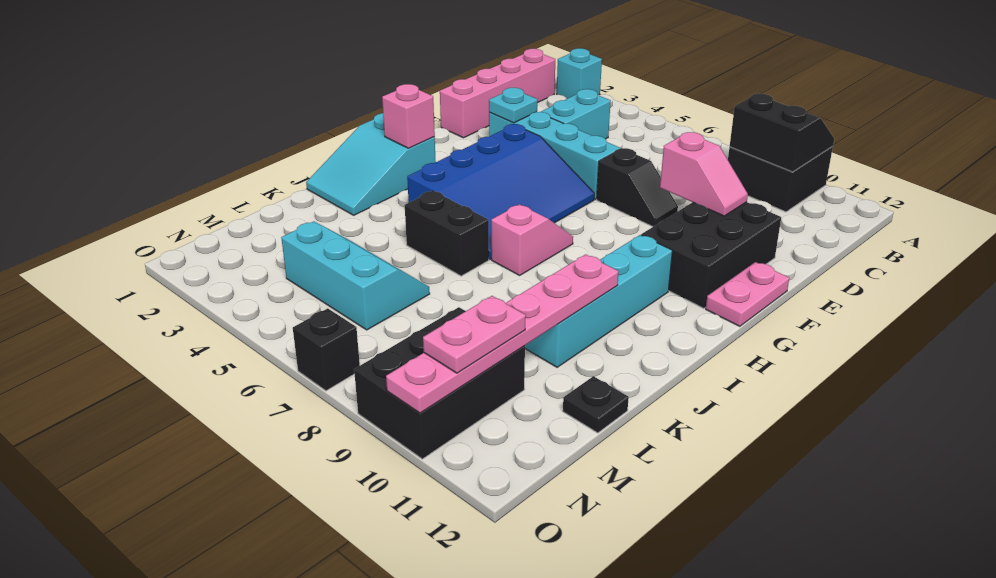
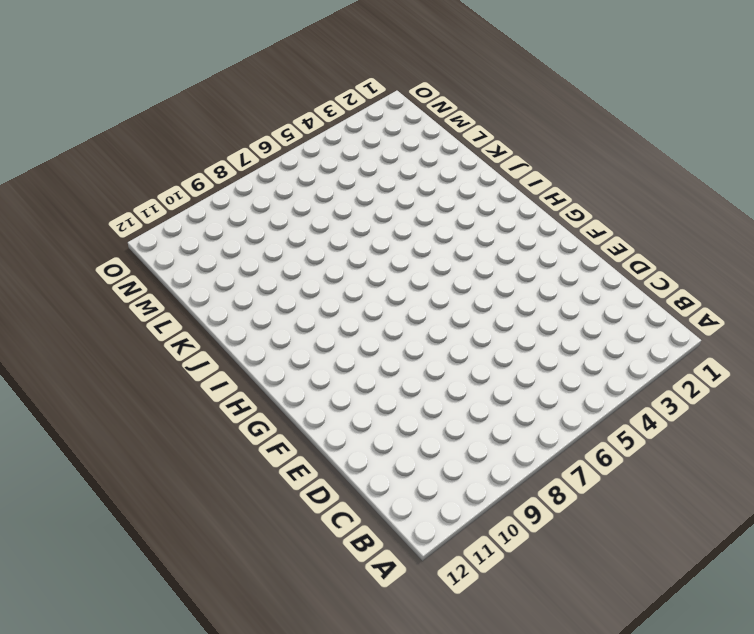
none -> cyan brick A2 level 1
none -> black brick A9:B10 level 1
none -> pink brick B1:E1 level 1

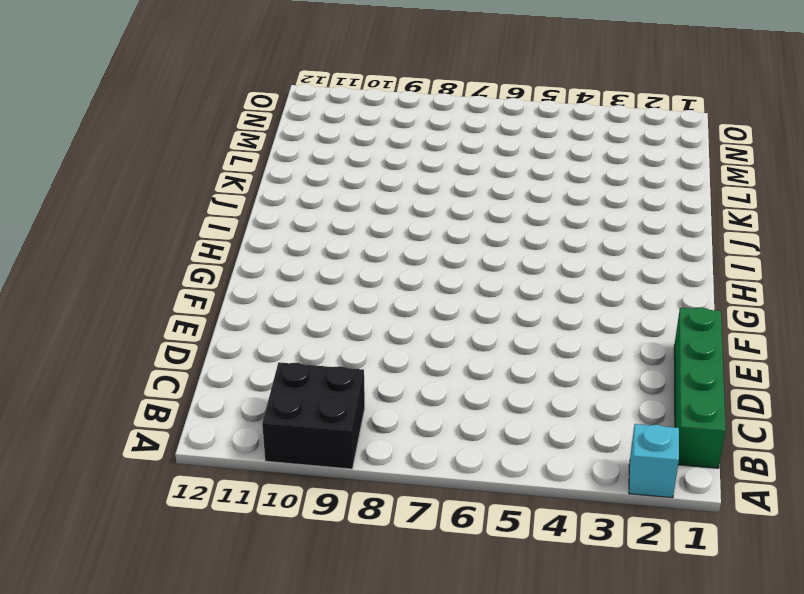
green brick B1:E1 level 1 -> pink brick B1:E1 level 1
none -> cyan brick C4:D4 level 1
none -> cyan brick E3:E6 level 1
none -> black slope E7:E8 level 1 top 7

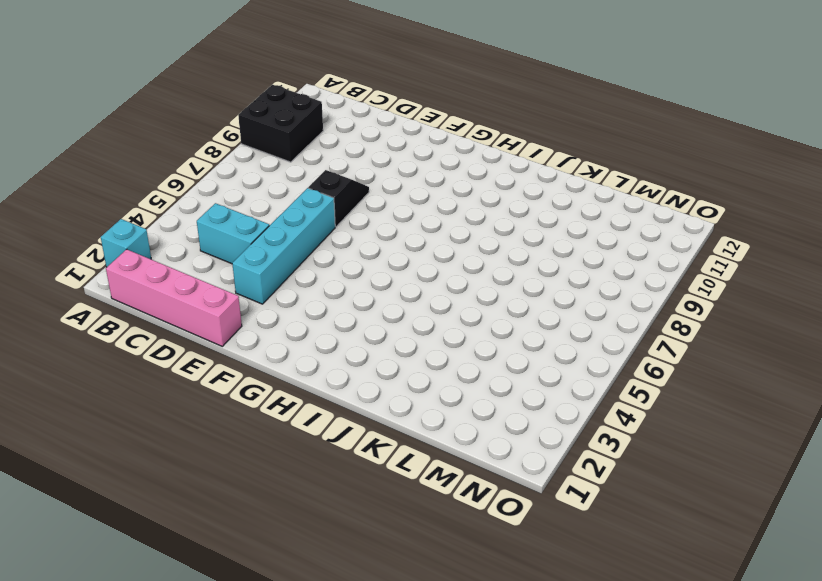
none -> black brick E10:G11 level 1
none -> blue slope F4:I6 level 1 top 4
none -> pink plate F12:G12 level 1

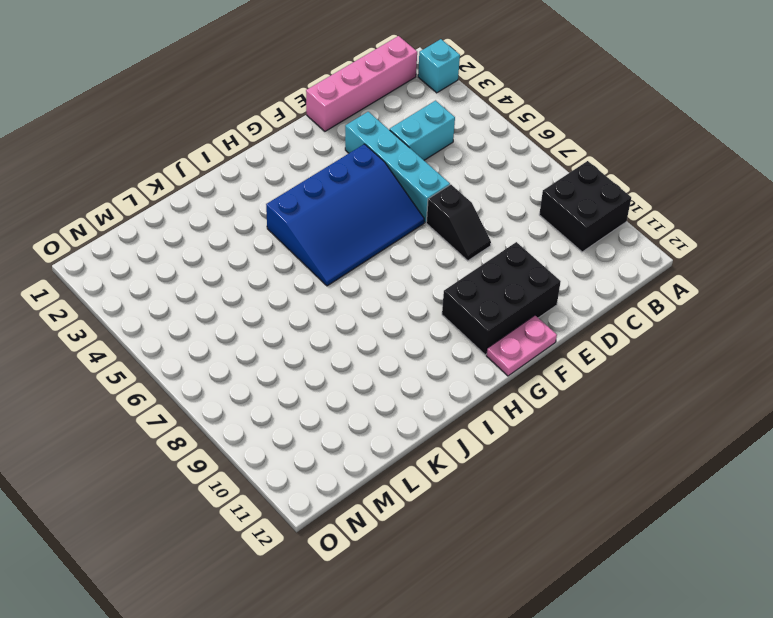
none -> cyan slope H1:J2 level 1 top H
none -> pink slope H7:I7 level 1 top I
none -> cyan brick H10:K10 level 1

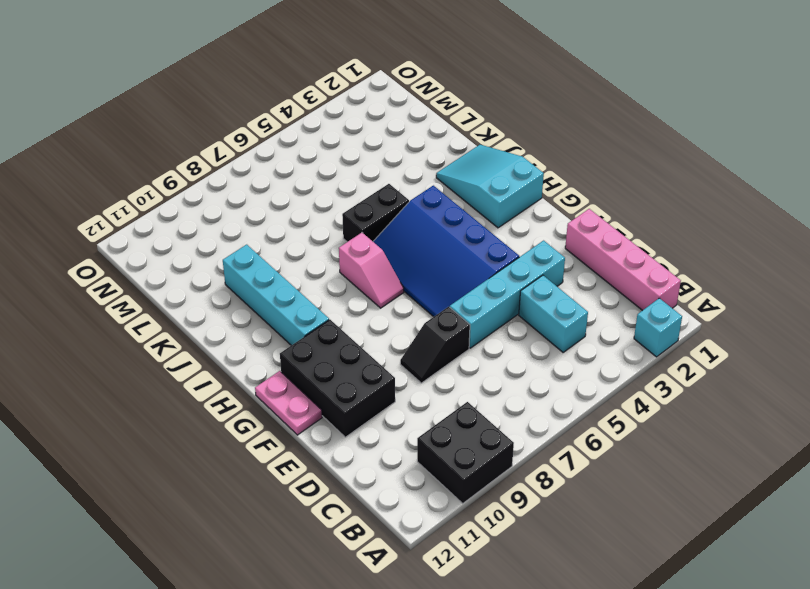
none -> cyan slope L4:M6 level 1 top M
none -> black plate L12 level 1
none -> black brick M9:O10 level 1

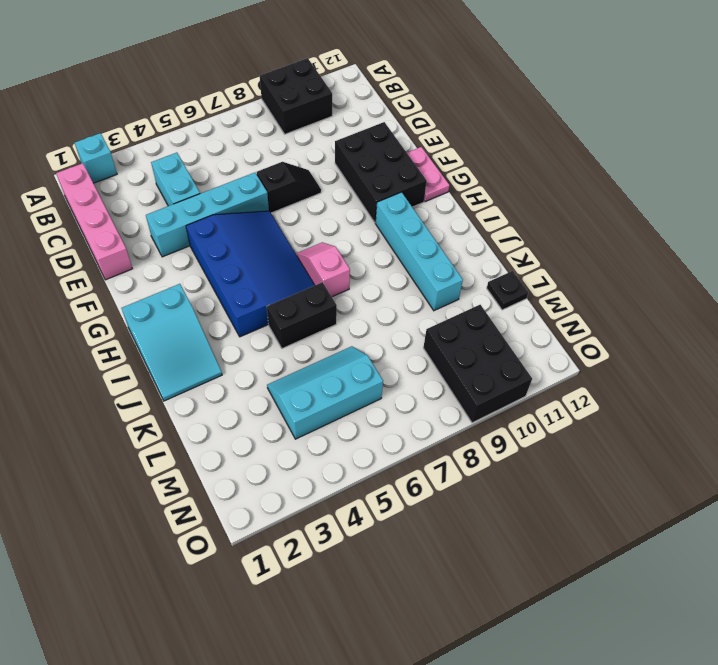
none -> black brick O7 level 1
none -> black slope A9:B10 level 2 top B
none -> cyan plate E3 level 2

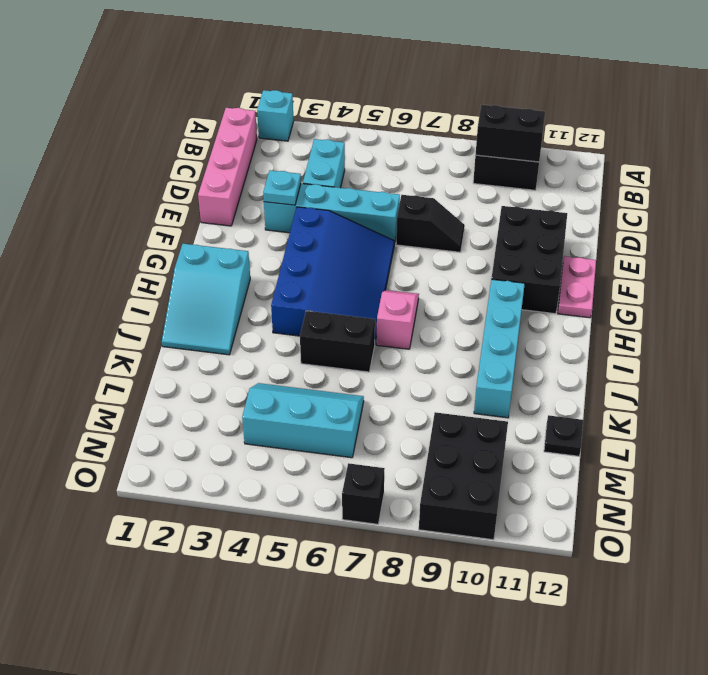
none -> pink slope E9:E10 level 2 top 9
none -> pink brick H2 level 2
none -> pink plate J10:O10 level 2

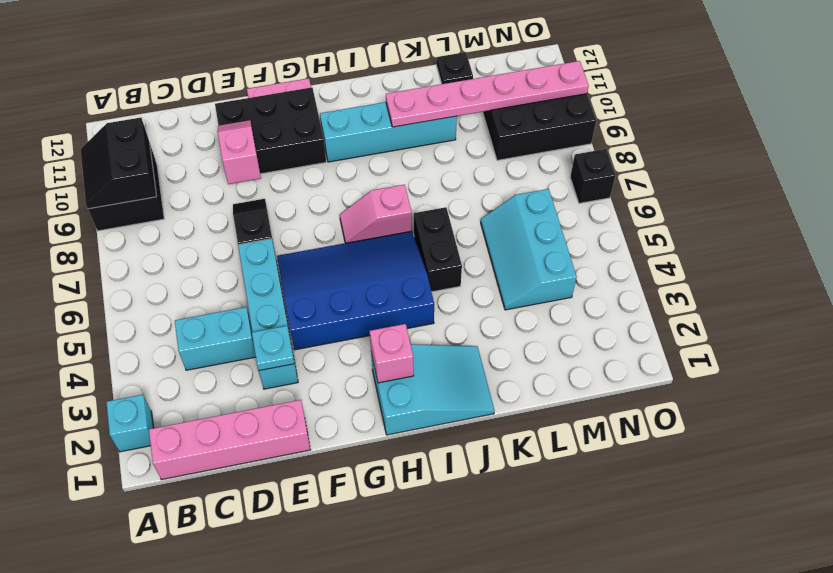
none -> pink plate M10:N10 level 3

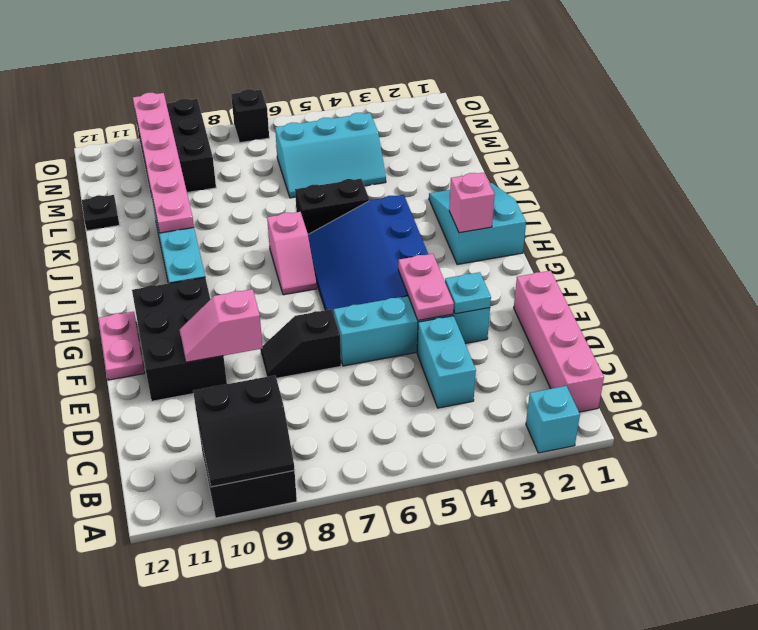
pink plate E4:F4 level 2 -> pink plate M10:N10 level 3

